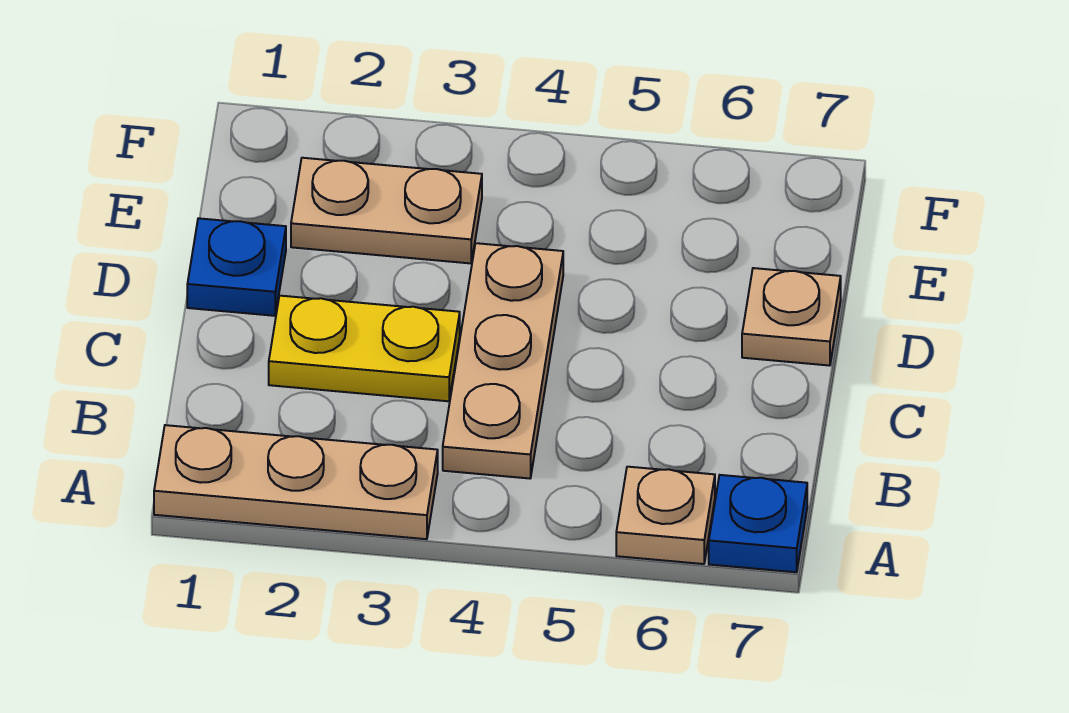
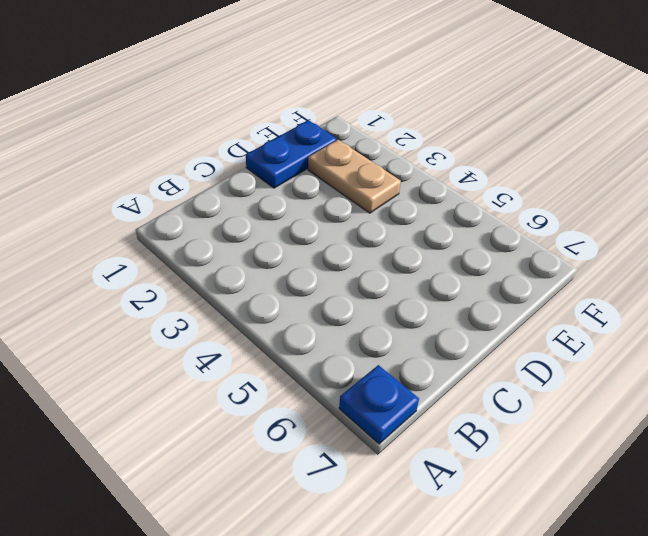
blue plate D1:E1 level 1 -> blue plate D1 level 1
none -> tan plate A1:A3 level 1
none -> tan plate A6 level 1

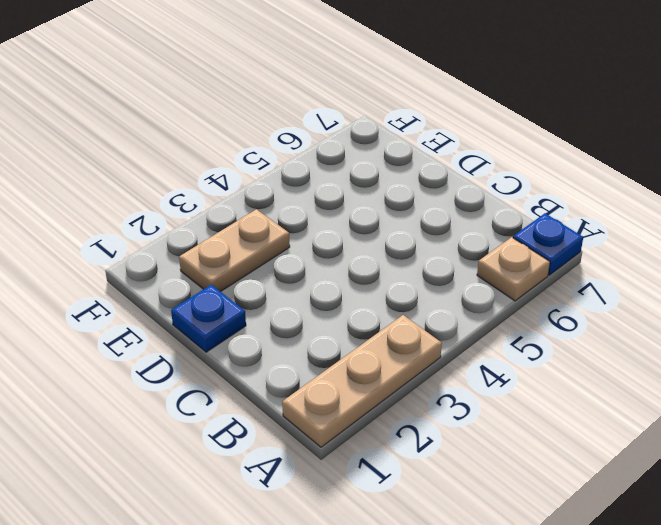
none -> tan plate B4:D4 level 1
none -> yellow plate C2:C3 level 1

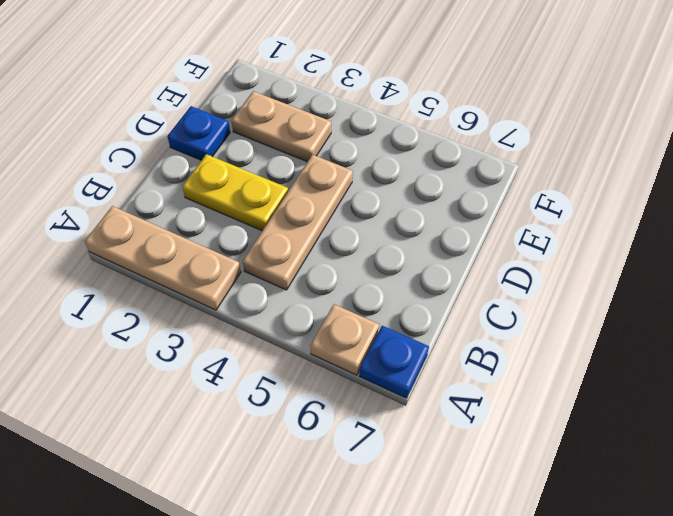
none -> tan plate D7 level 1

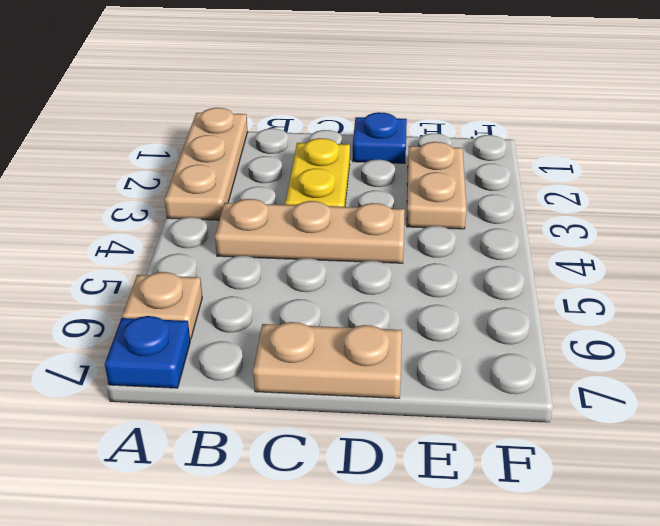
tan plate C7:D7 level 1 -> tan plate D7 level 1

